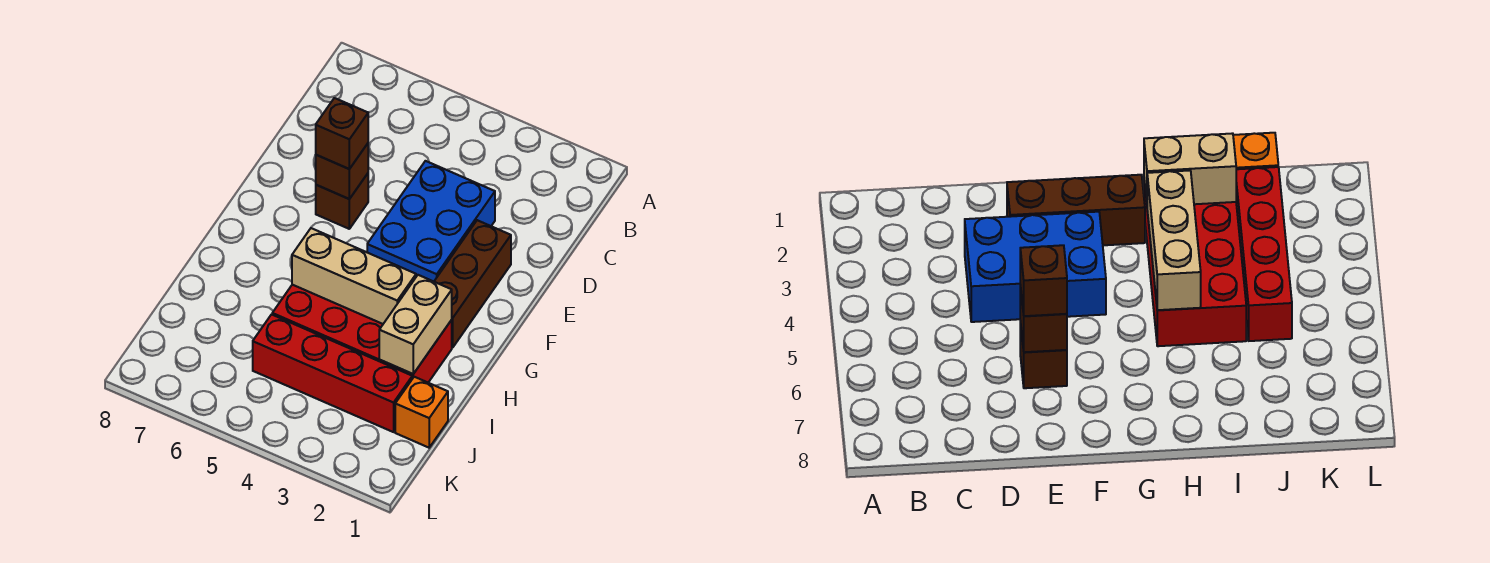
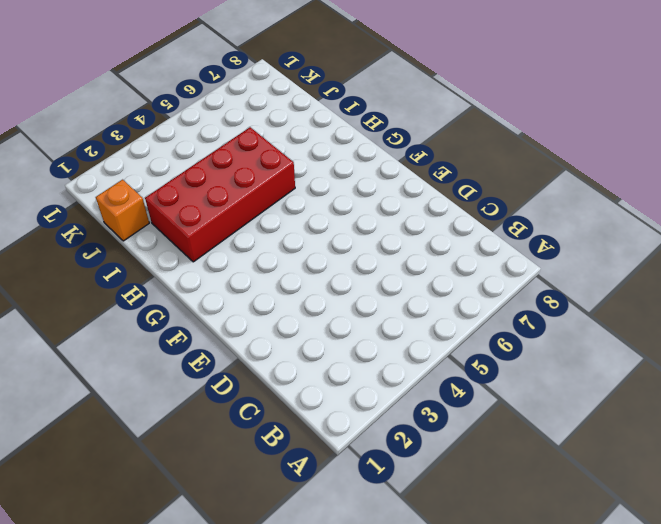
none -> blue brick D3:F4 level 1
none -> brown brick E2:G2 level 1

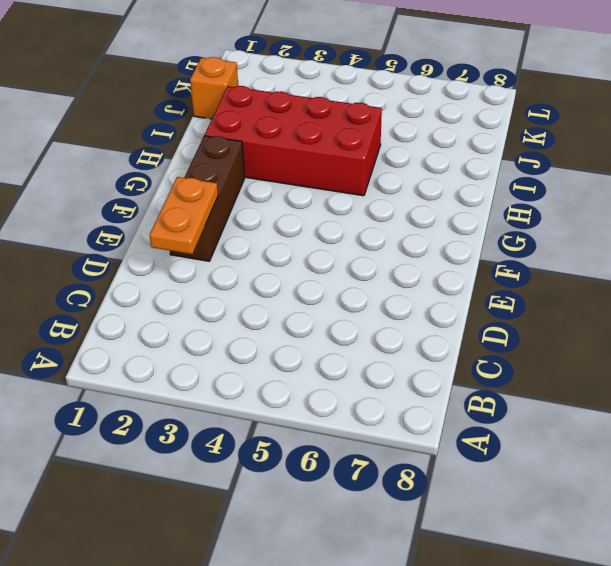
orange plate D2:E2 level 2 -> none
none -> blue brick D3:F4 level 1
none -> brown brick E6 level 1

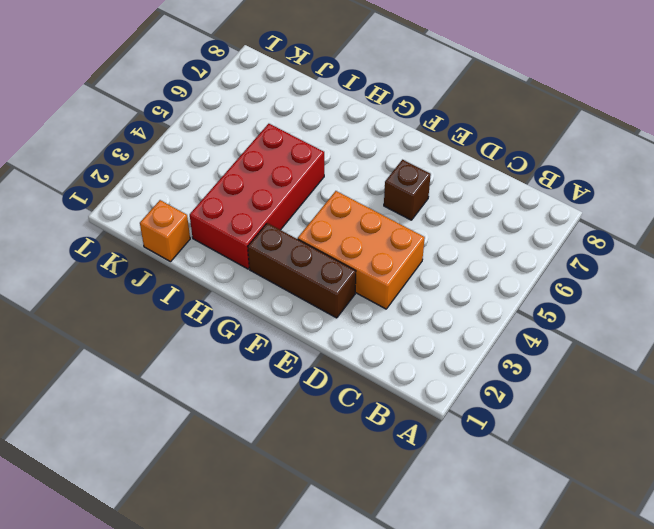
orange brick D3:F4 level 1 -> blue brick D3:F4 level 1
none -> red brick J2:J5 level 1
none -> brown brick E6 level 2

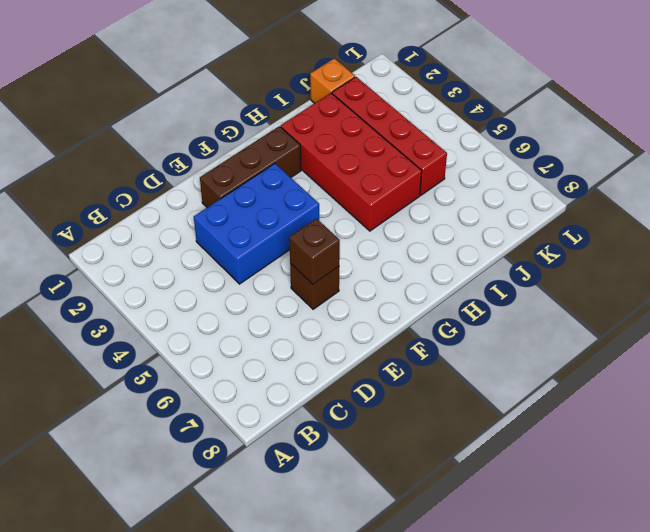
none -> tan brick H2:I2 level 2
none -> tan brick H3:H5 level 2

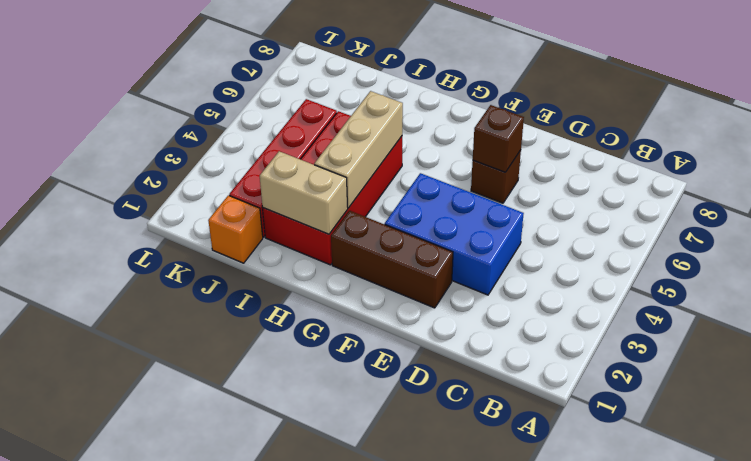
none -> brown brick E6 level 3

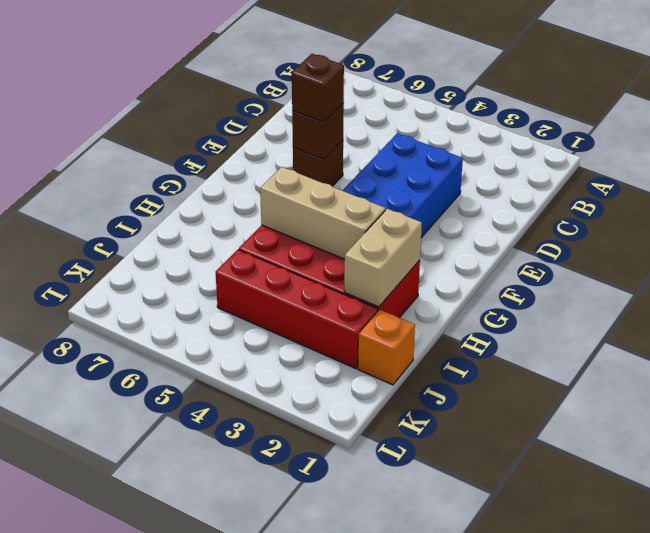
none -> brown brick E2:G2 level 1

